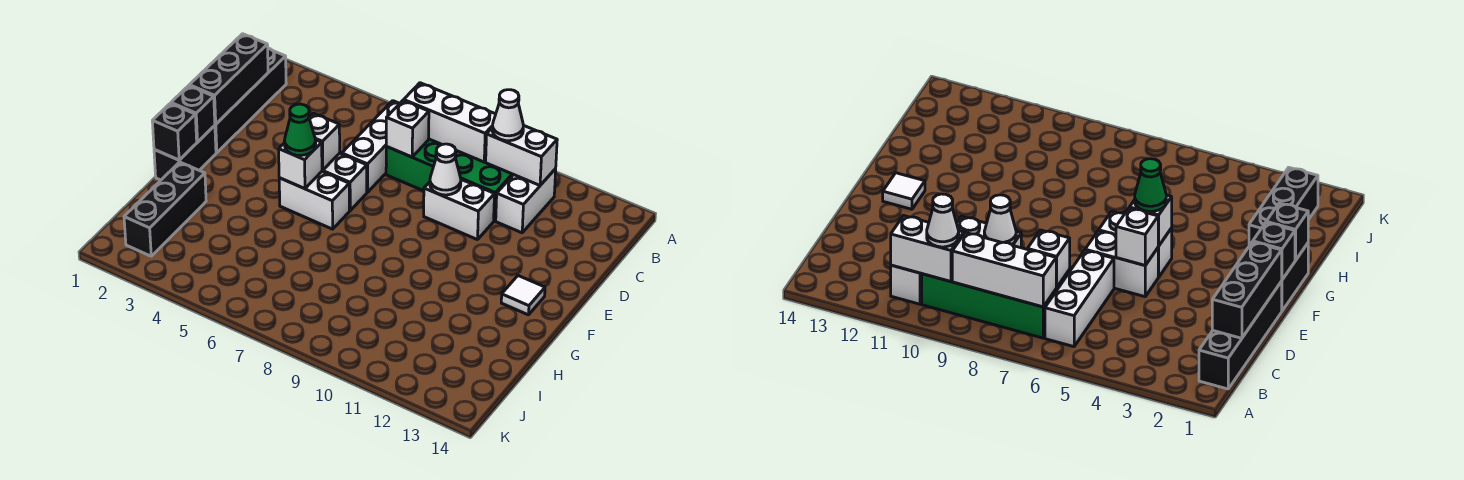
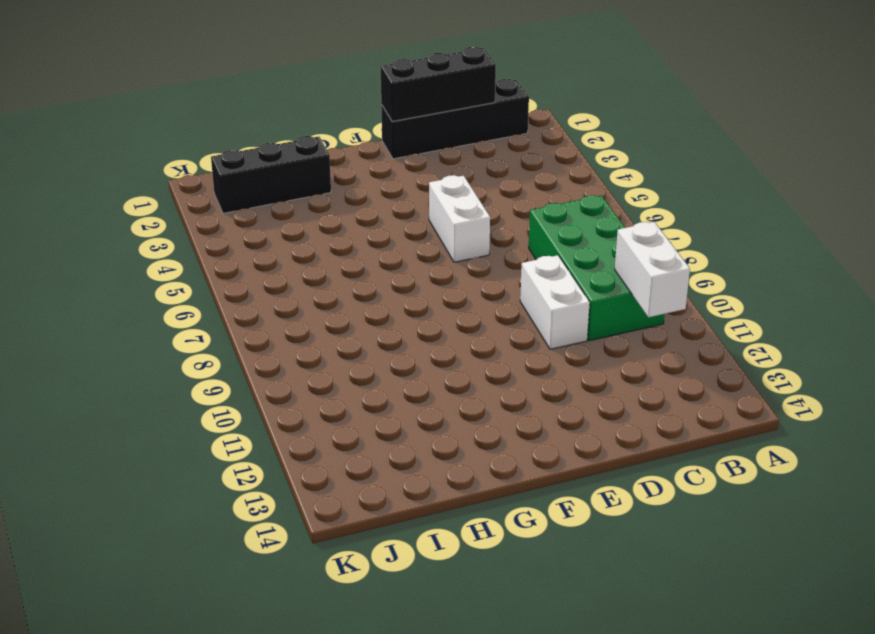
none -> white brick B6:D6 level 1
none -> white brick B11:C11 level 1
none -> black brick F1:G1 level 1

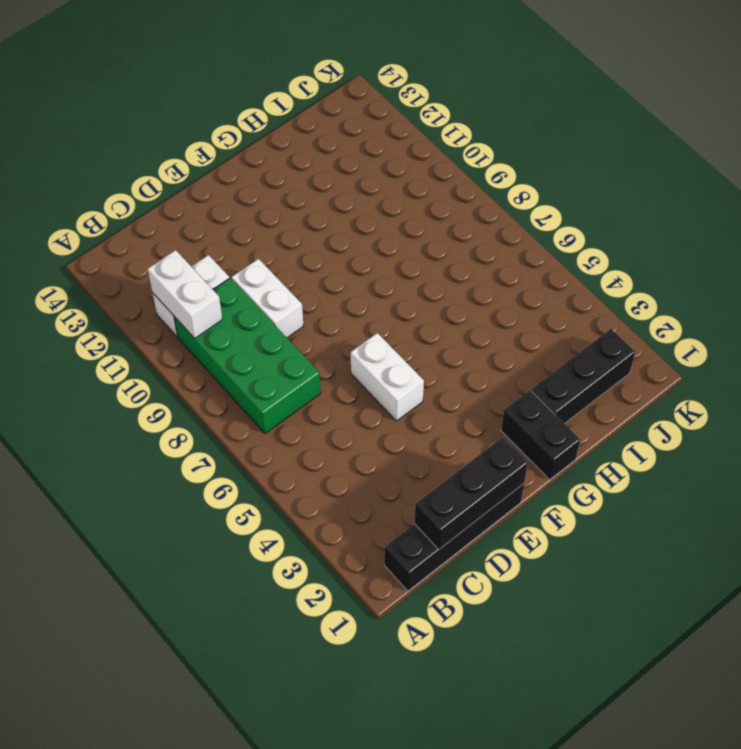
black brick G1:G2 level 1 -> black brick F1:G1 level 1
none -> white brick B6:D6 level 1
none -> white brick F5:F6 level 1
none -> white tile F13 level 1

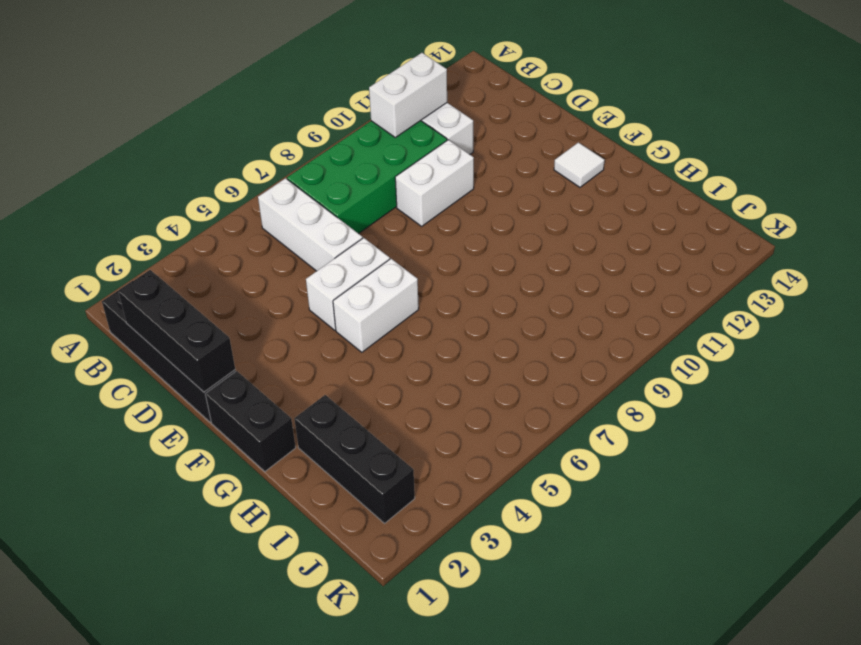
none -> white brick B7:B9 level 2
none -> white brick C7 level 2
none -> white cone D9 level 2

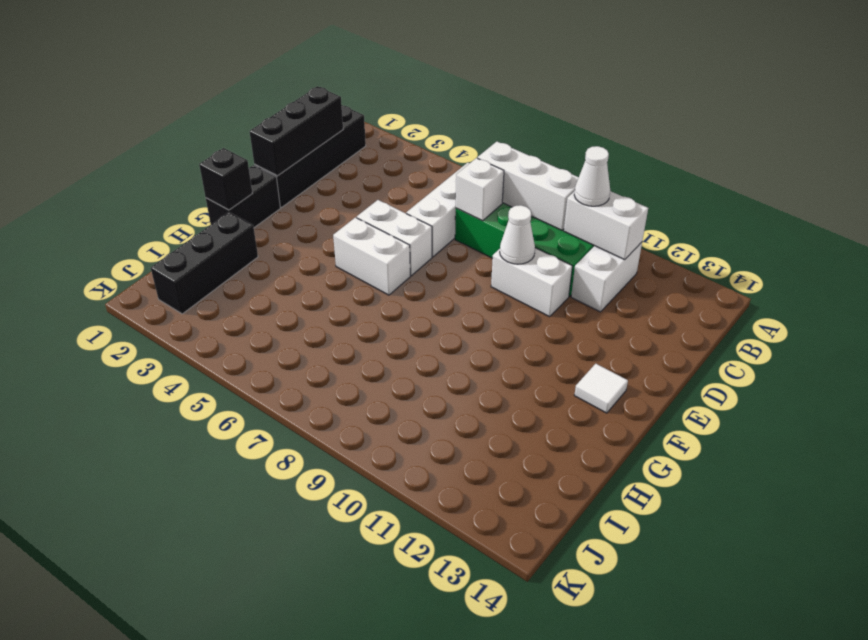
none -> white brick E5 level 2
none -> black brick F1 level 2
none -> white brick F5 level 2

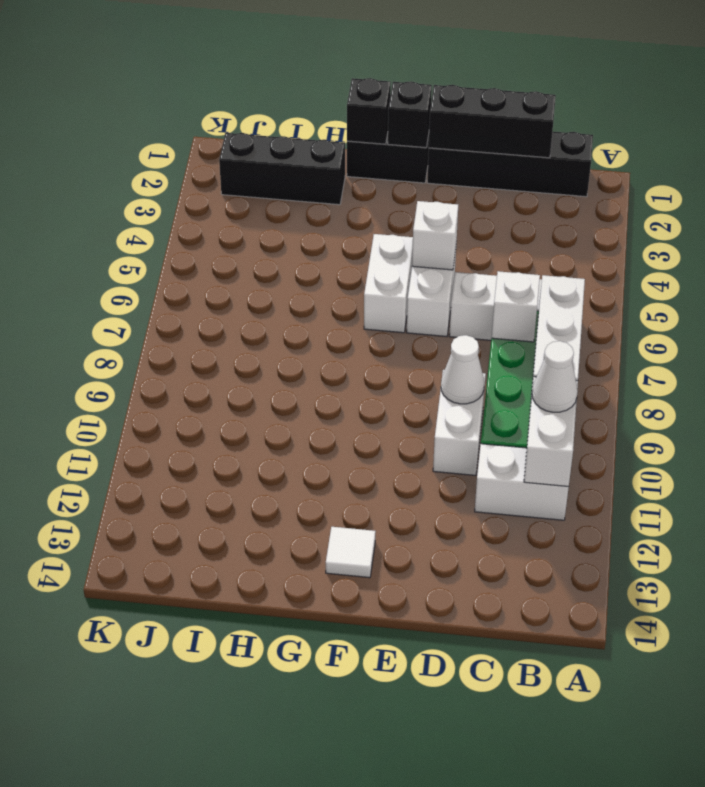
none -> white brick F5 level 2
none -> green cone F5 level 3

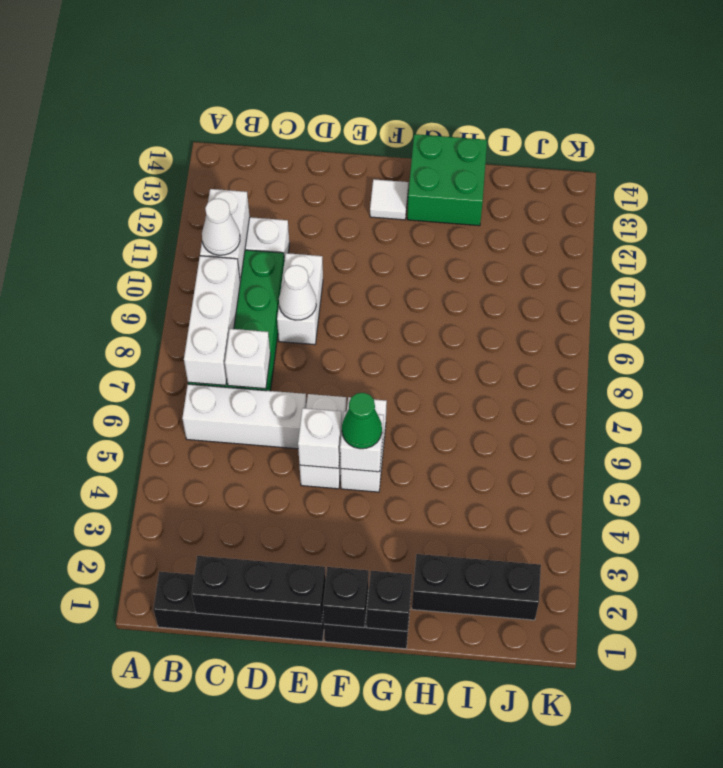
green brick G13:H14 level 1 -> none

